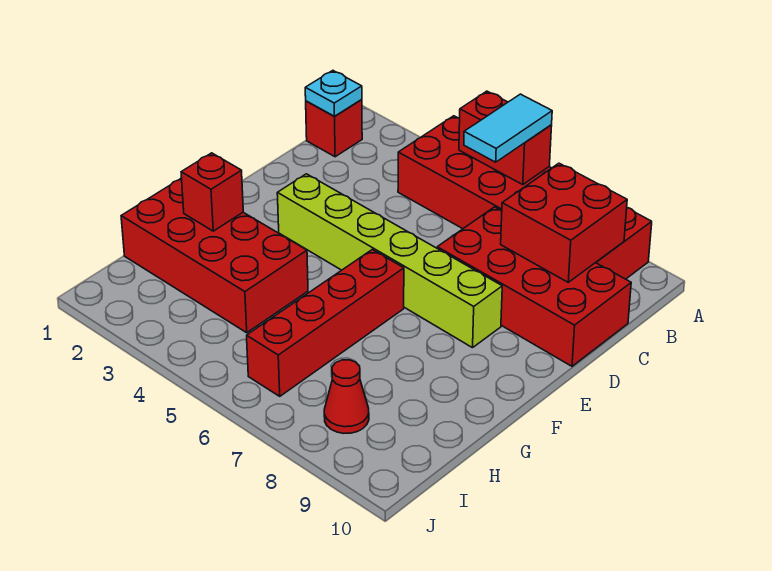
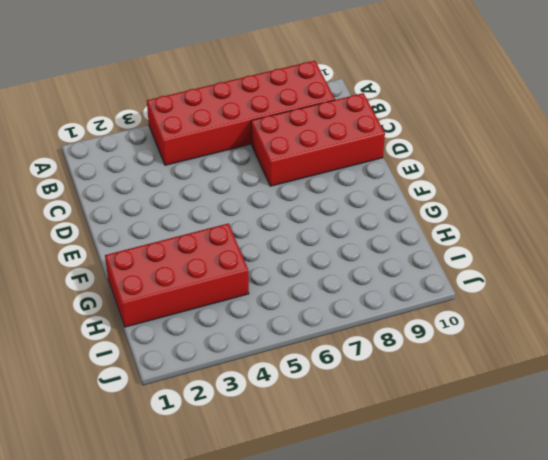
none -> red brick B1 level 1
none -> lime brick E3:E8 level 1
none -> red brick F6:I6 level 1

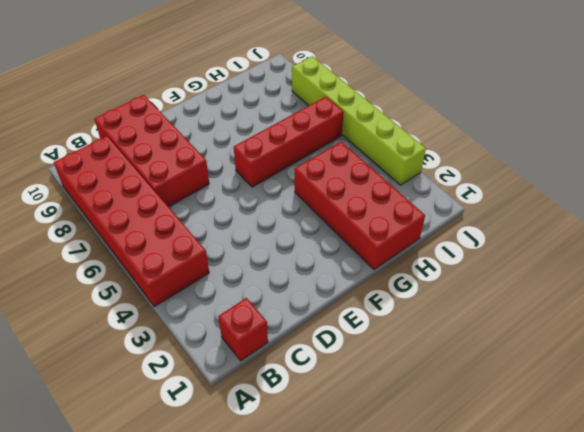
lime brick J3:J8 level 1 -> lime brick E3:E8 level 1
none -> red cone I8 level 1
none -> red brick A5:A6 level 2
none -> cyan plate B1 level 2

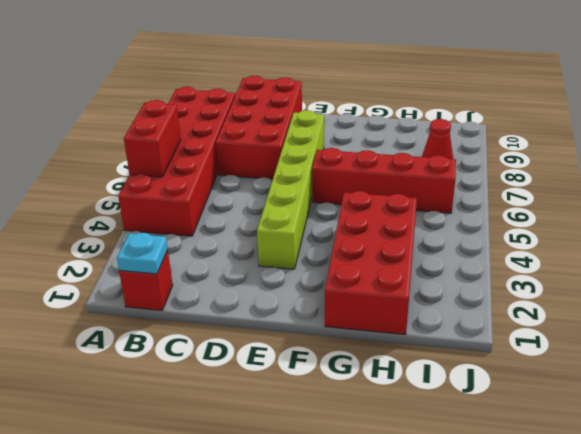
none -> red brick B8:C9 level 2
none -> red brick G2 level 2
none -> cyan tile A6:B6 level 3

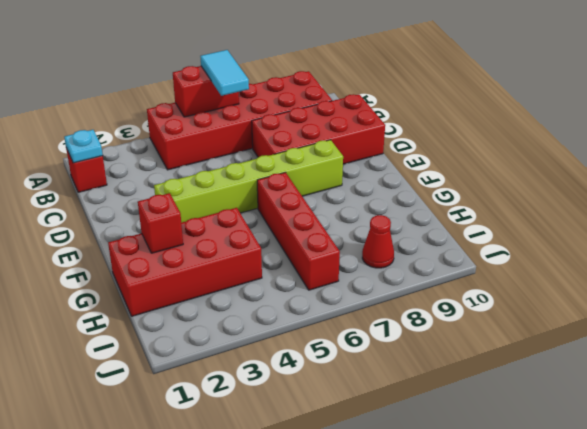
none -> red brick B8:C9 level 2

